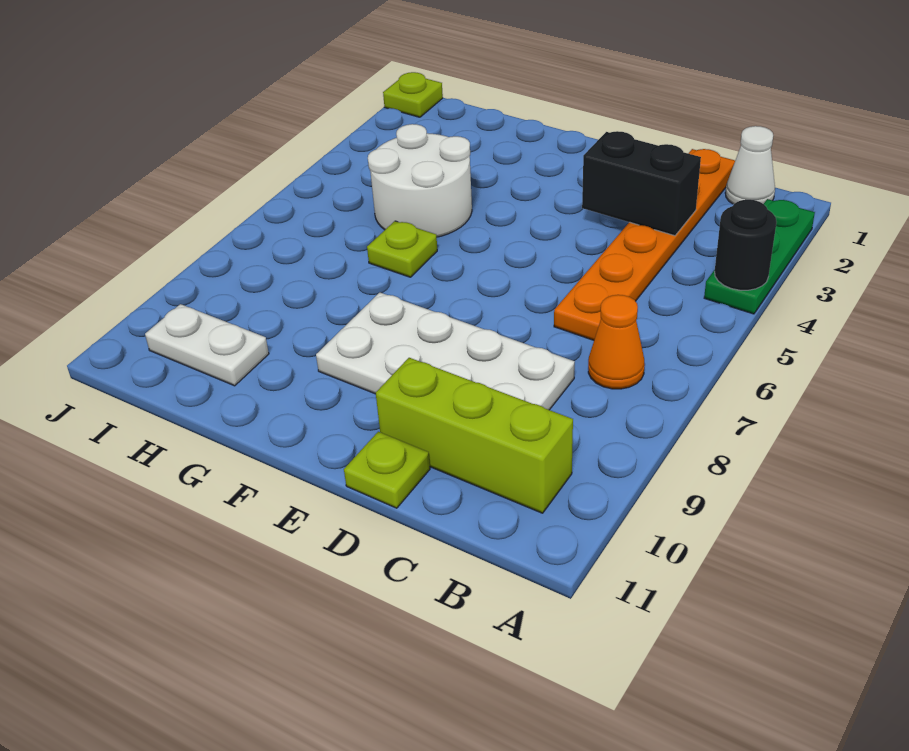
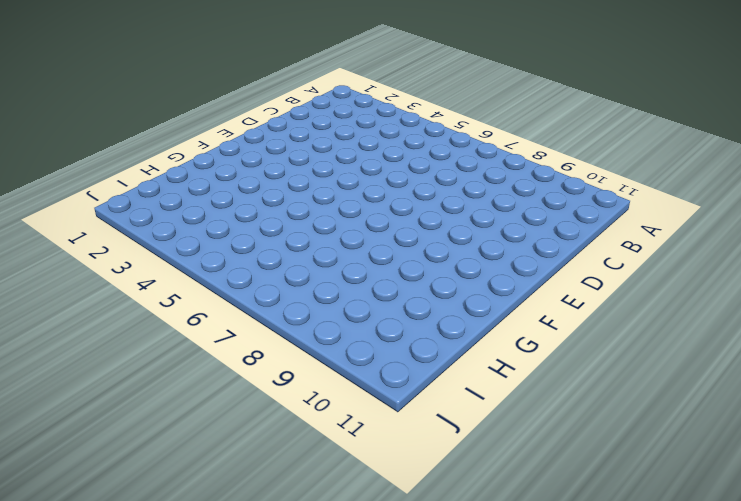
none -> green plate A2:A4 level 1
none -> white cone B1 level 1
none -> orange cone B7 level 1

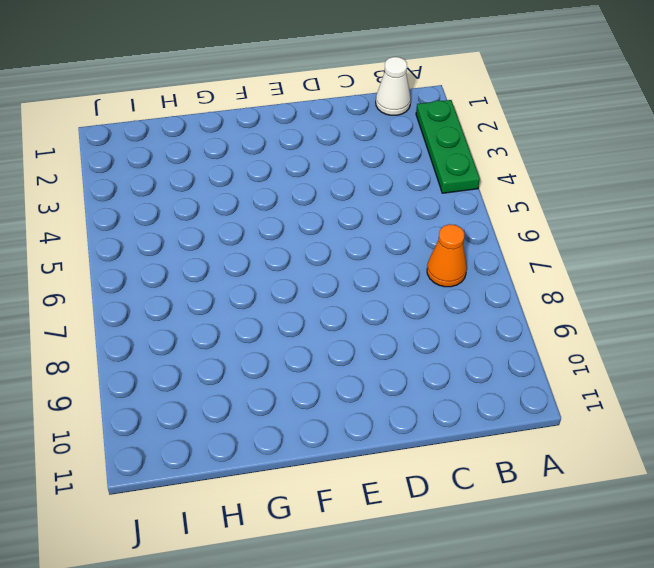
none -> lime brick B10:D10 level 1
none -> orange plate C1:C6 level 1
none -> white plate C8:F9 level 1

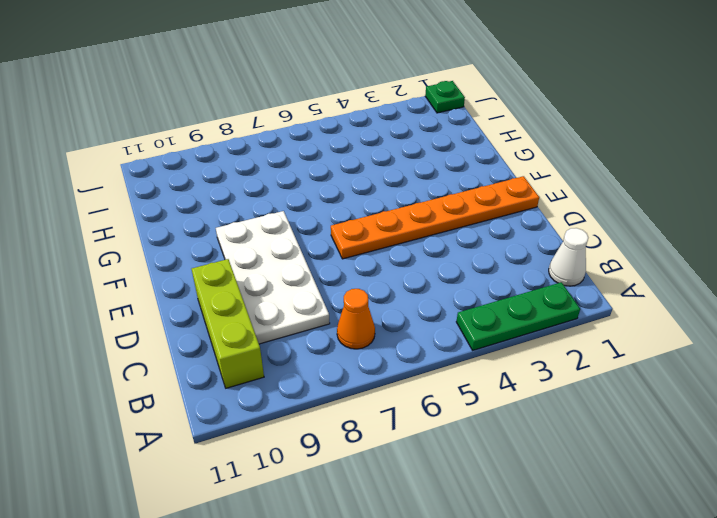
orange plate E1:E6 level 1 -> orange plate C1:C6 level 1
green plate J1 level 1 -> lime plate J1 level 1
none -> lime plate D11 level 1
none -> white round brick G4:H5 level 1
none -> lime plate G6 level 1

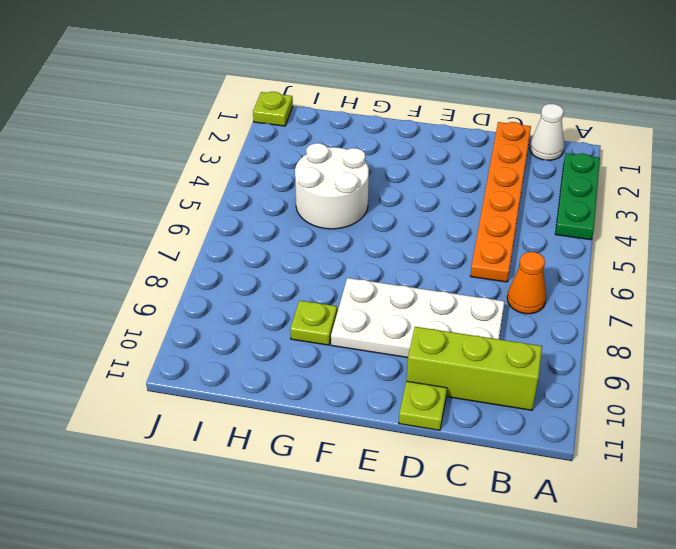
lime plate G9 level 1 -> lime plate G6 level 1
none -> white plate H10:I10 level 1
none -> black round brick A4 level 2
none -> black brick C3:D3 level 2

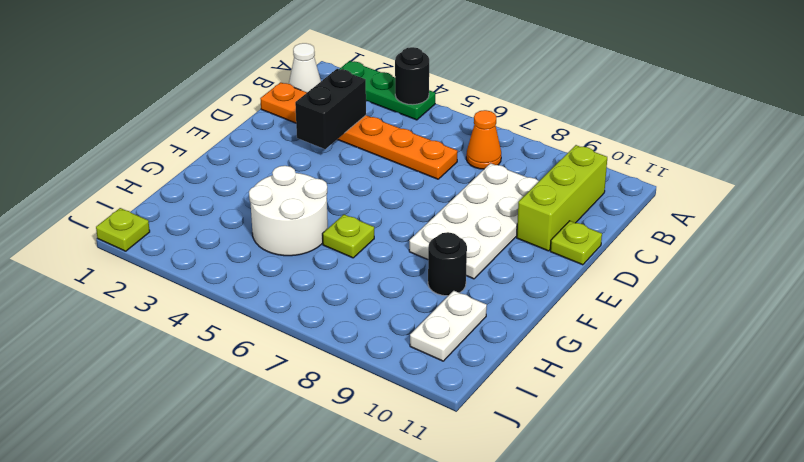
black round brick G9 level 1 -> none

